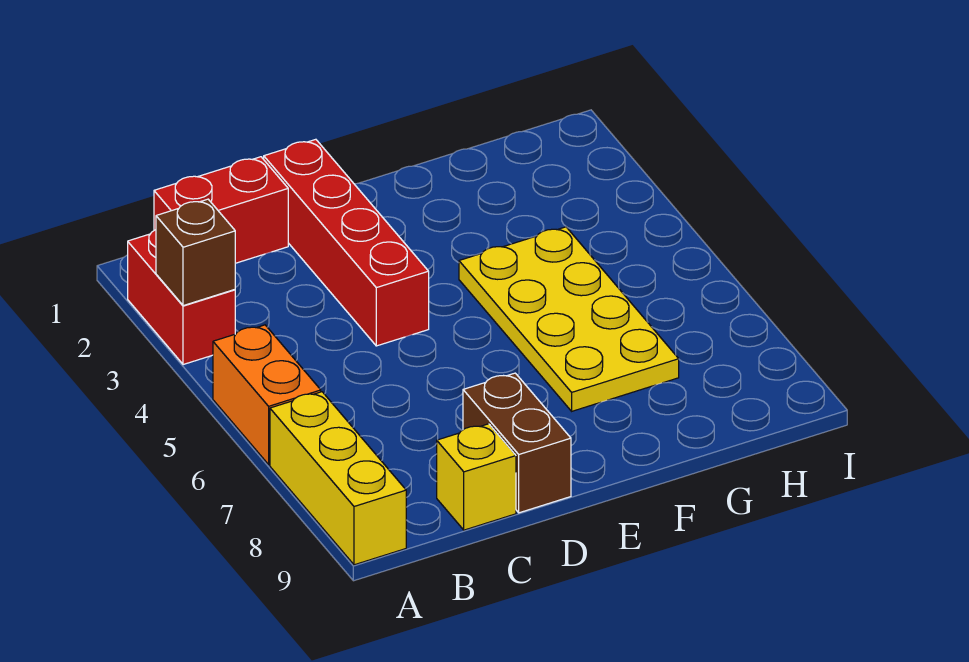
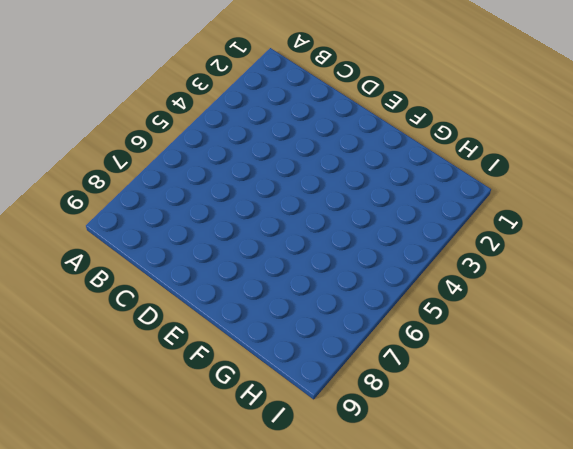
none -> red brick A2:A3 level 1
none -> orange brick A5:A6 level 1

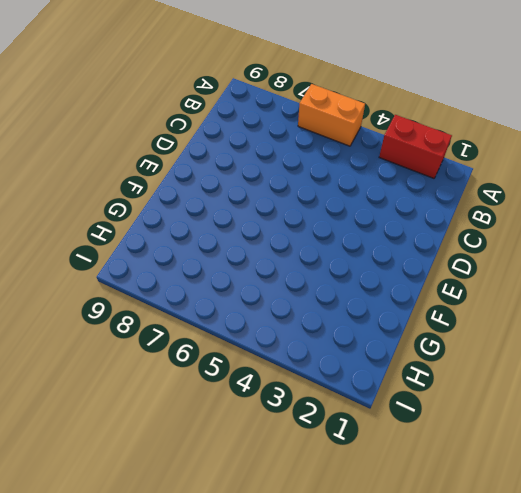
none -> yellow brick A7:A9 level 1
none -> red brick B1:C1 level 1

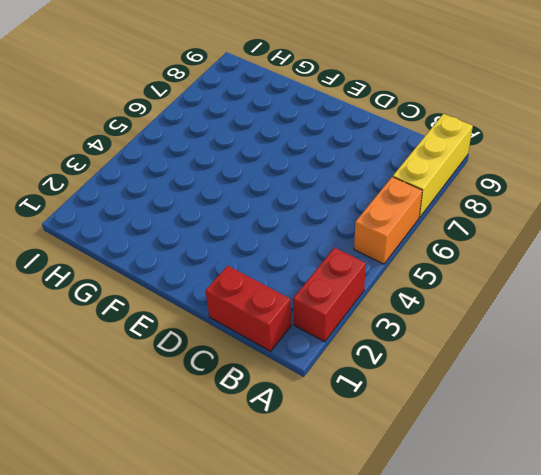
none -> yellow brick C9 level 1
none -> red brick D1:D4 level 1

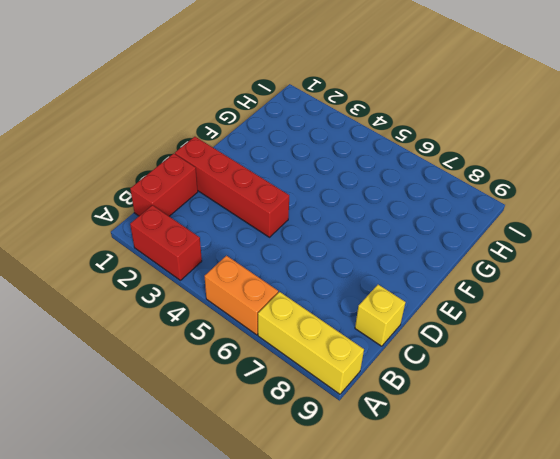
none -> brown brick D8:D9 level 1
none -> yellow plate F4:G7 level 1

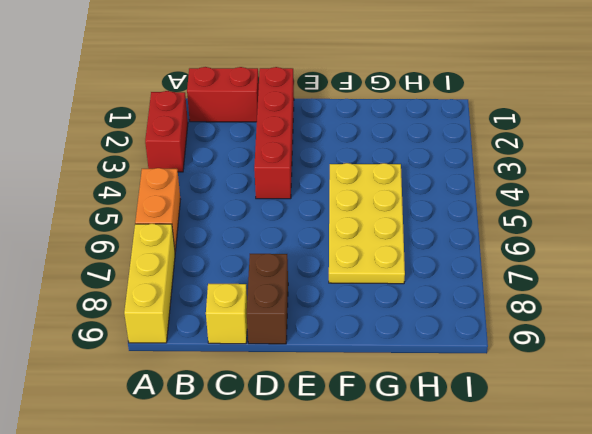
none -> brown brick A3 level 2

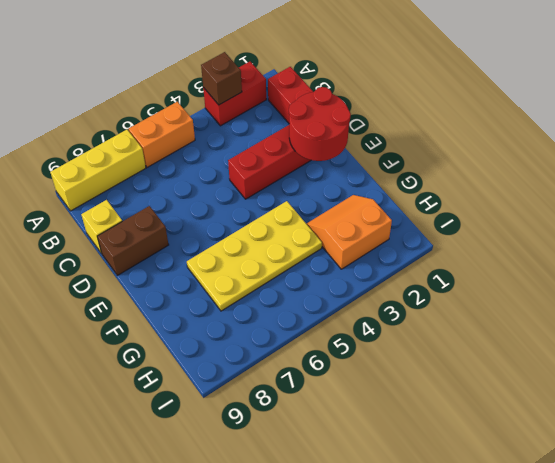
red round brick D1:E2 level 2 -> none
orange slope G2:H3 level 1 top H -> none

